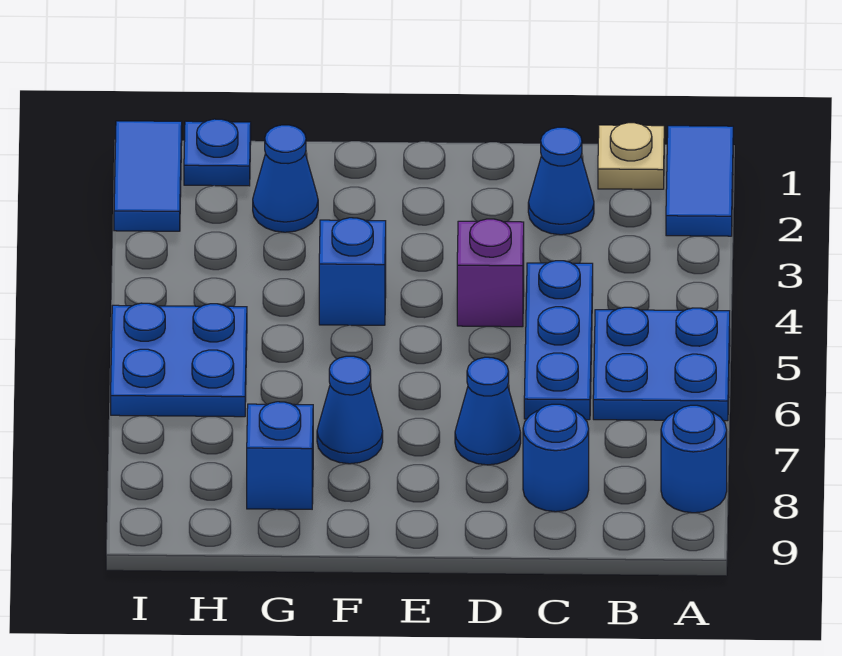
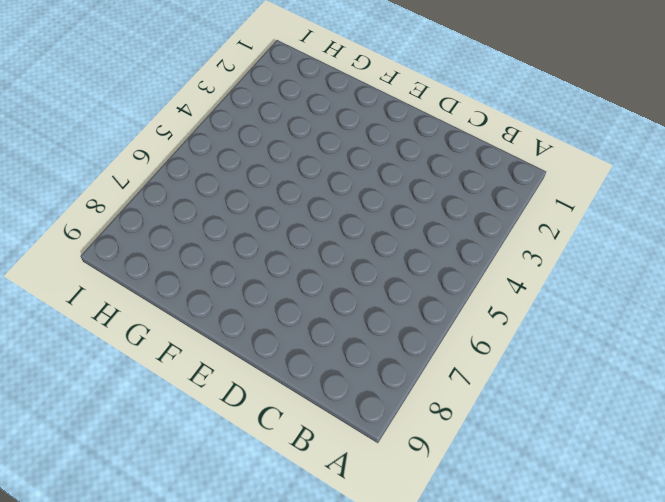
none -> blue tile A1:A2 level 1
none -> blue plate A5:B6 level 1
none -> blue round brick A8 level 1

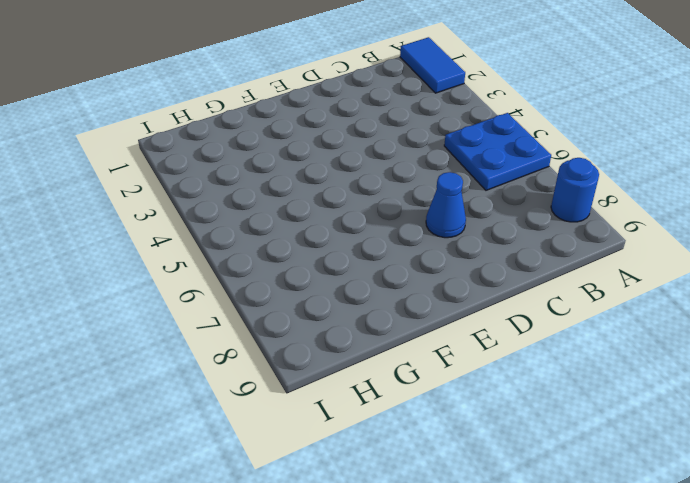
none -> tan plate B1 level 1
none -> blue cone C2 level 1
none -> blue plate C4:C6 level 1

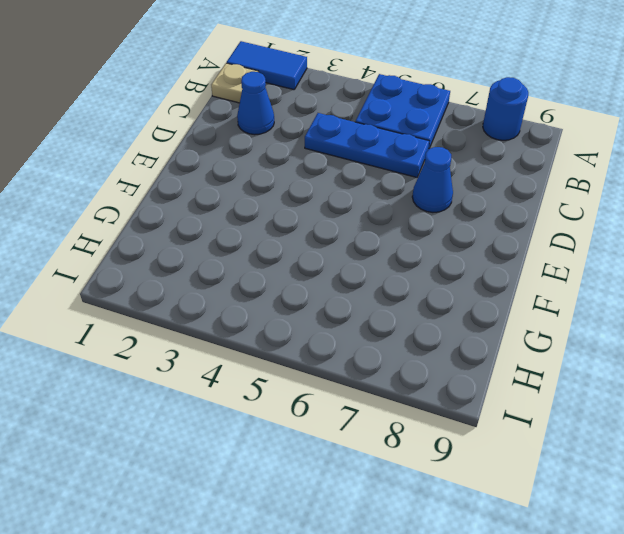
none -> blue round brick C8 level 1
none -> purple brick D4 level 1
none -> blue brick F4 level 1

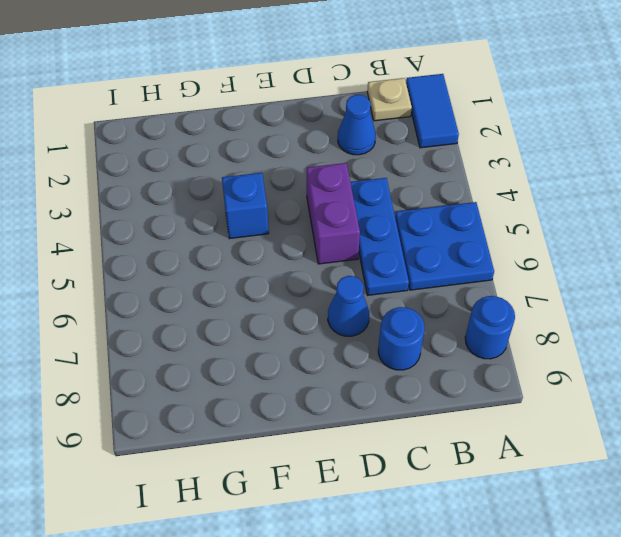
purple brick D4:D5 level 1 -> purple brick D4 level 1
none -> blue cone F7 level 1
none -> blue cone G2 level 1
none -> blue brick G8 level 1

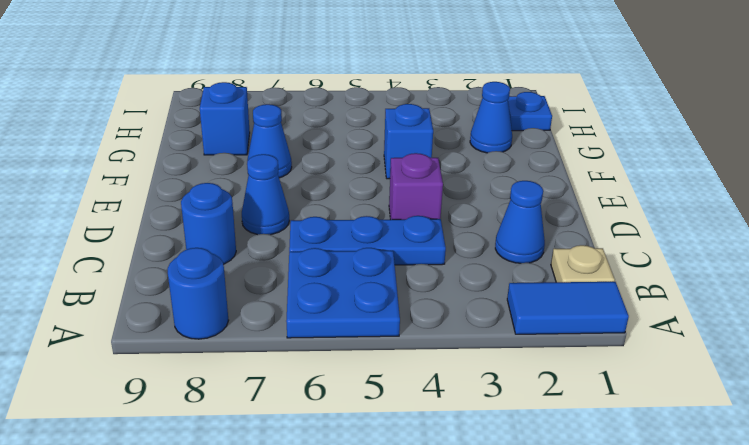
none -> blue plate H5:I6 level 1
none -> blue tile I1:I2 level 1

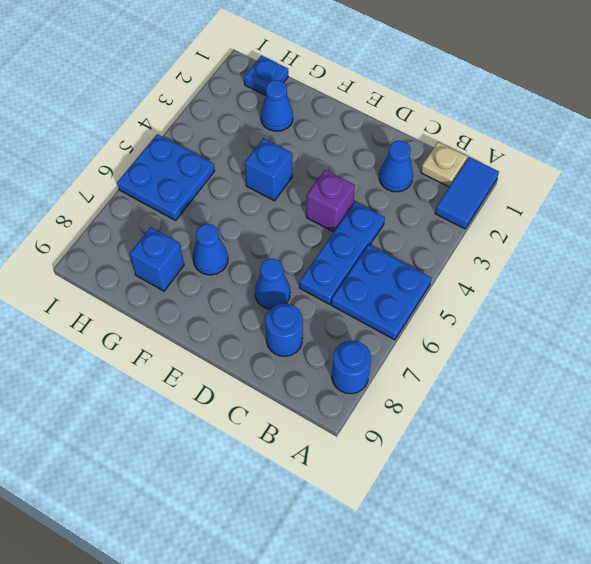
none -> blue tile I1:I2 level 1

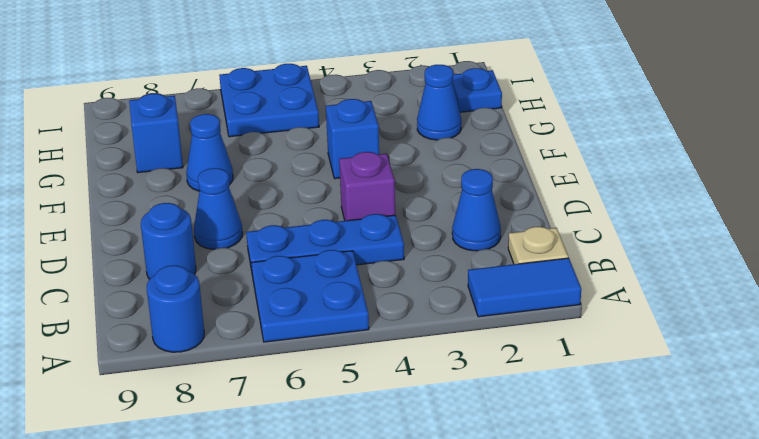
none -> blue tile I1:I2 level 1

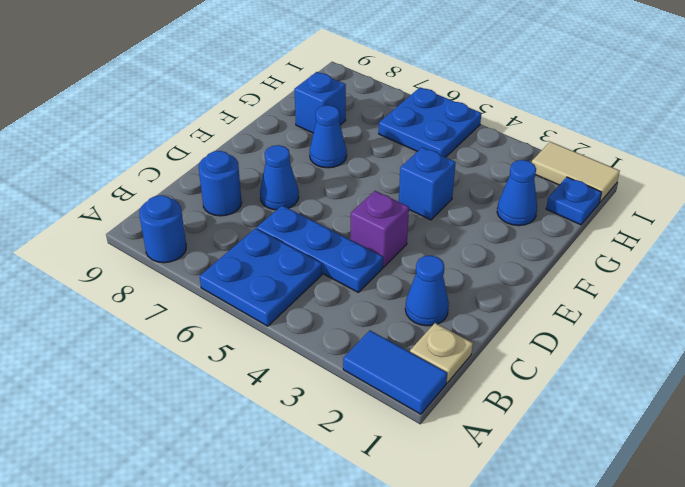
tan tile I1:I2 level 1 -> blue tile I1:I2 level 1

